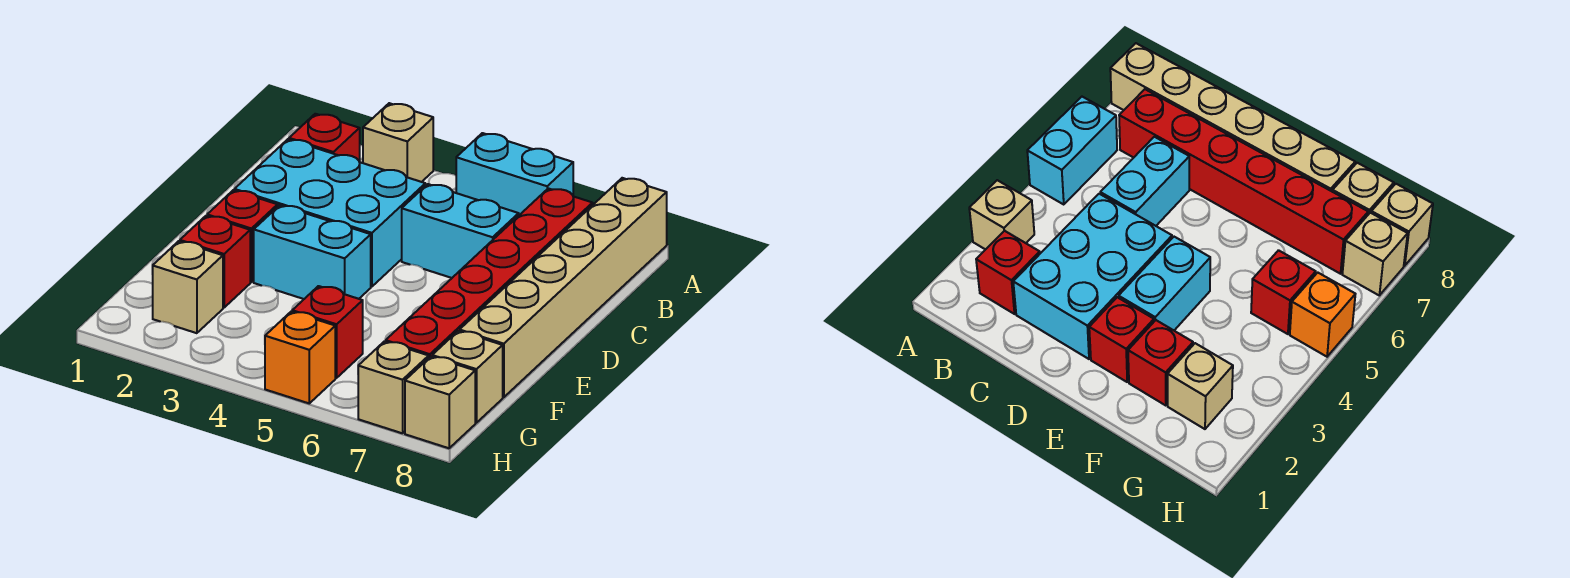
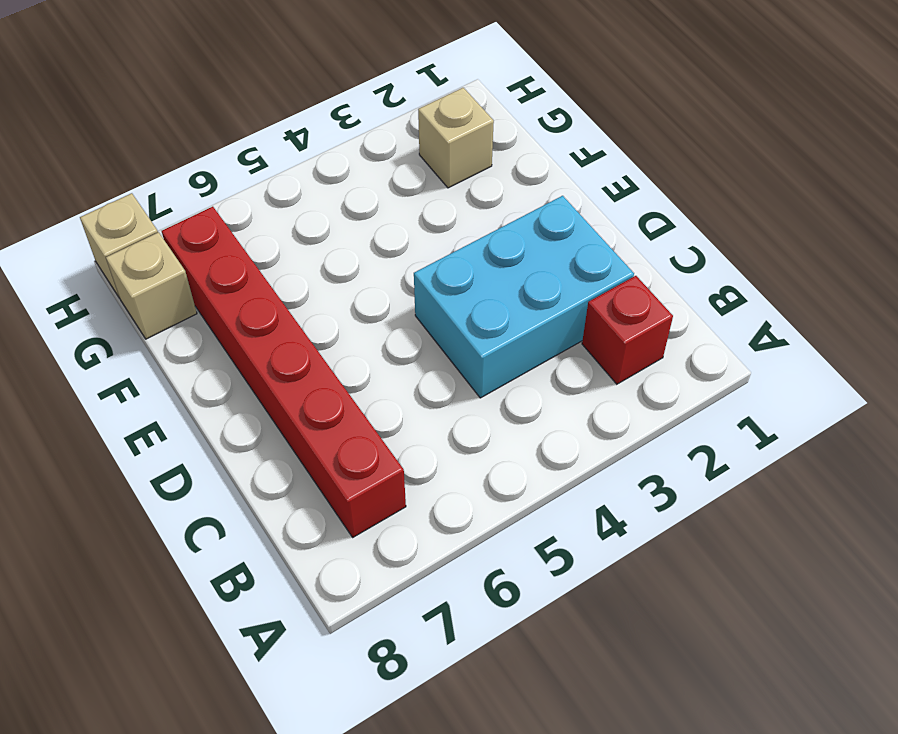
none -> tan brick A3 level 1
none -> cyan brick A5:A6 level 1
none -> tan brick A8:F8 level 1

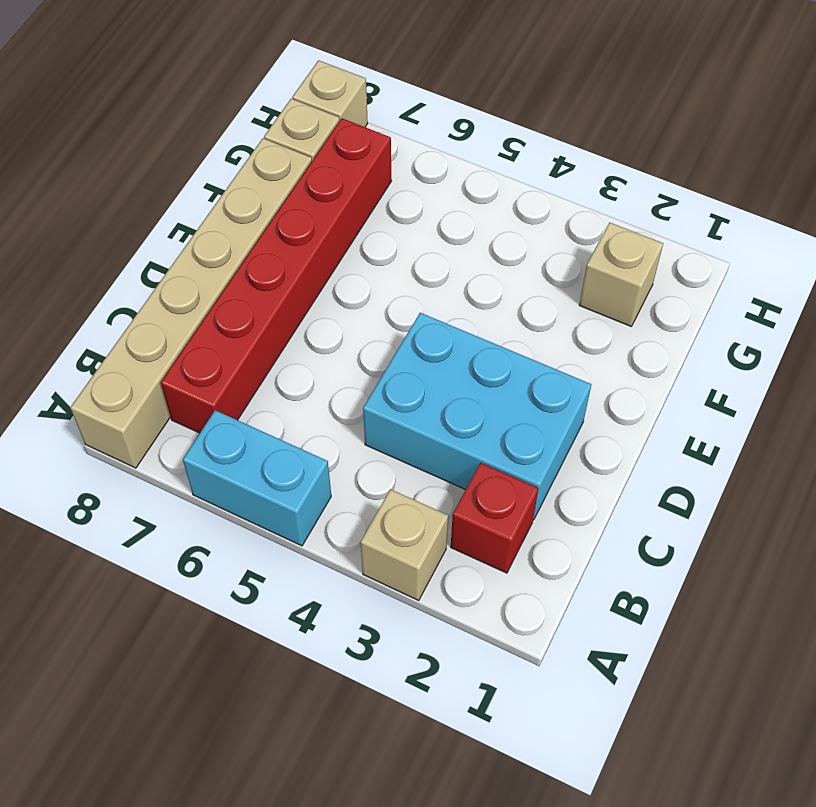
none -> cyan brick C5:C6 level 1
none -> red brick E2 level 1
none -> cyan brick E3:E4 level 1

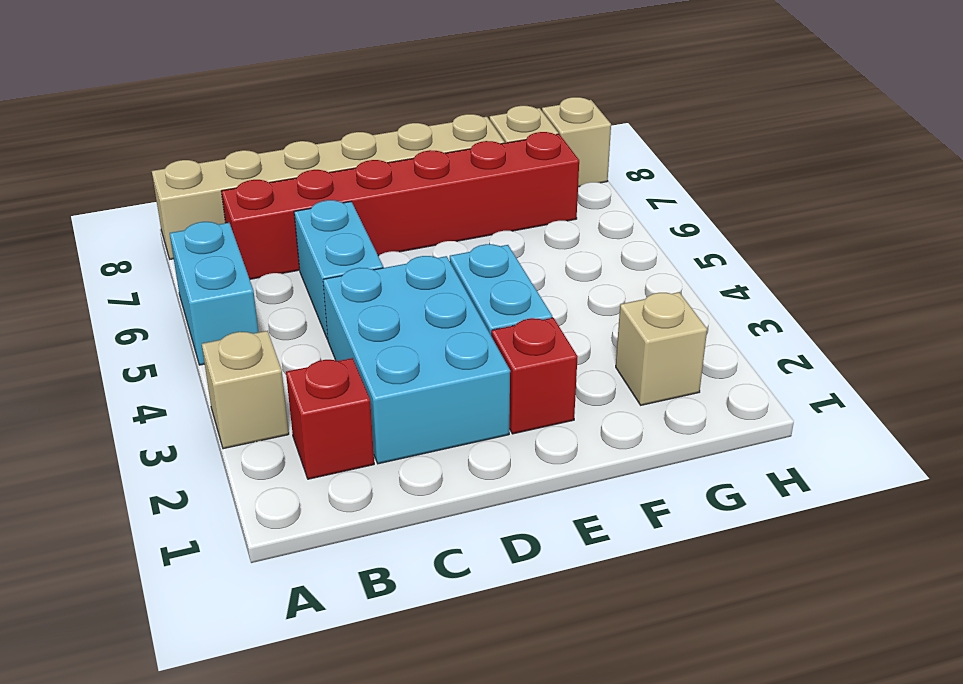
none -> red brick F2 level 1
none -> red brick G5 level 1
none -> orange brick H5 level 1

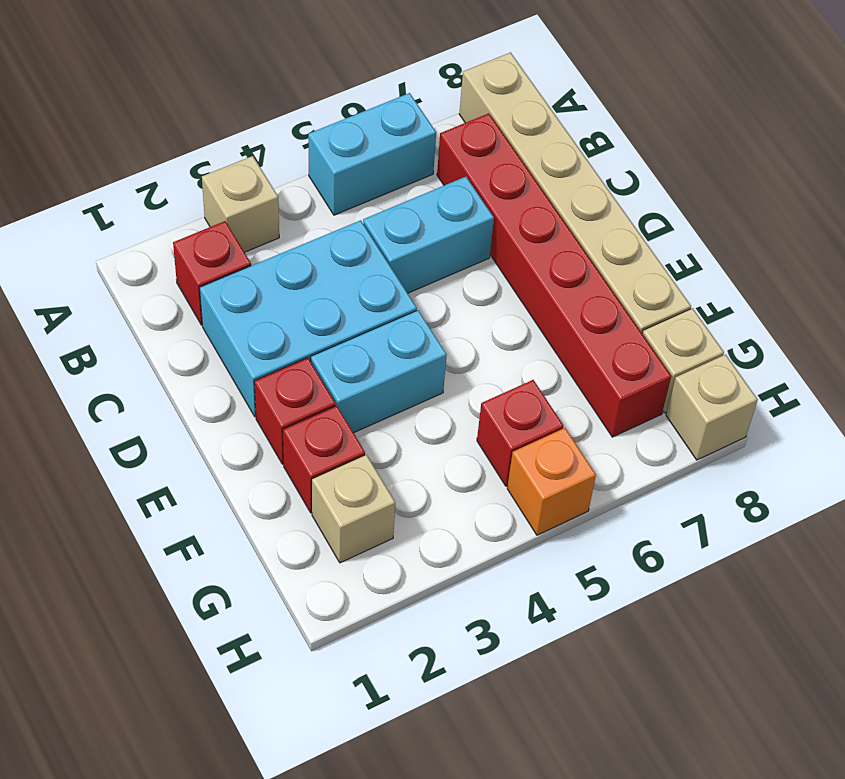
none -> tan brick H7 level 1

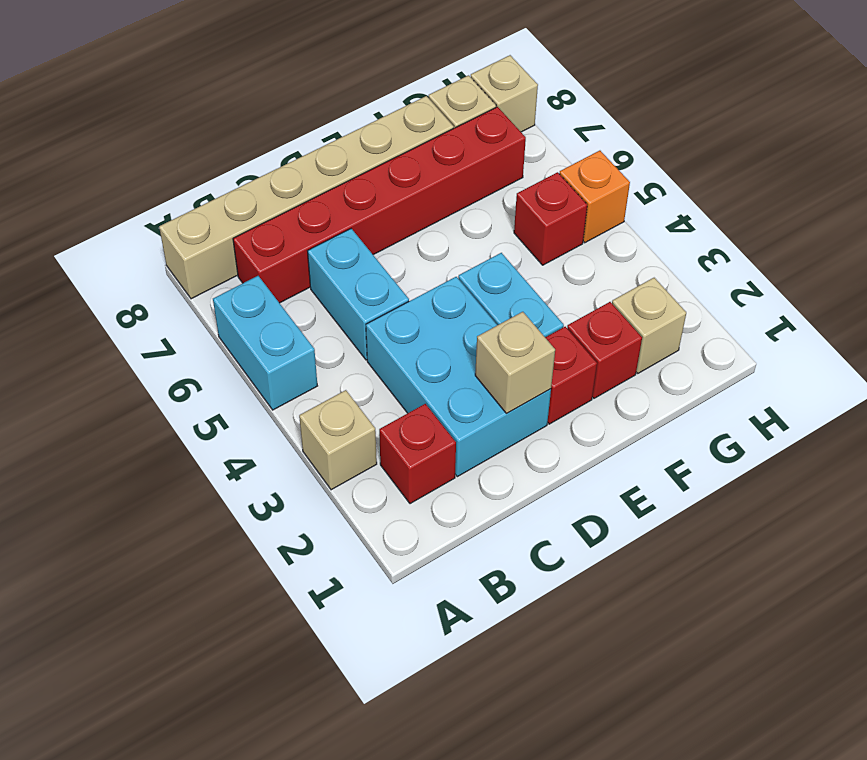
tan brick D2 level 2 -> tan brick H7 level 1

